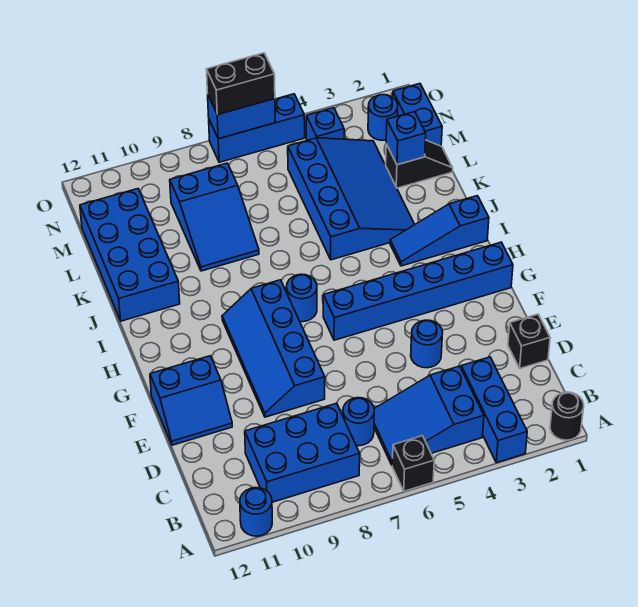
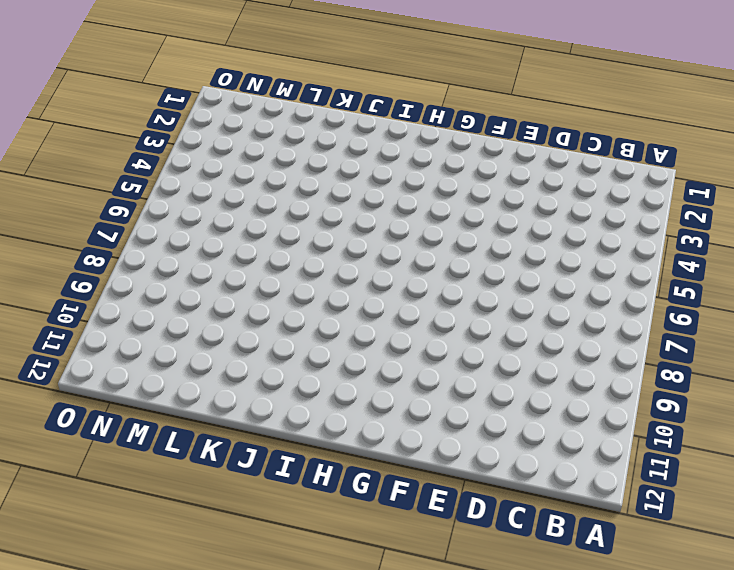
none -> black round brick A1 level 1
none -> blue brick A3:C3 level 1
none -> black brick A6 level 1

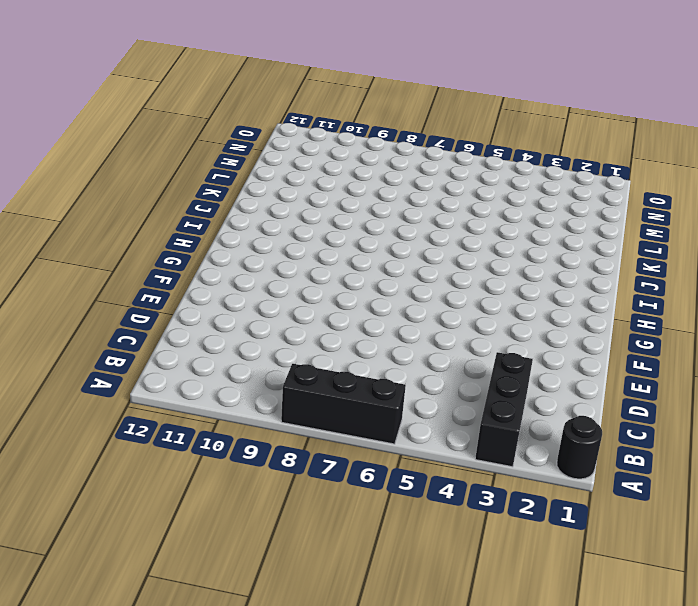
black brick A3:C3 level 1 -> blue brick A3:C3 level 1
black brick A6:A8 level 1 -> black brick A6 level 1
none -> blue round brick A11 level 1
none -> blue slope B4:C6 level 1 top 4
none -> blue brick B8:C10 level 1

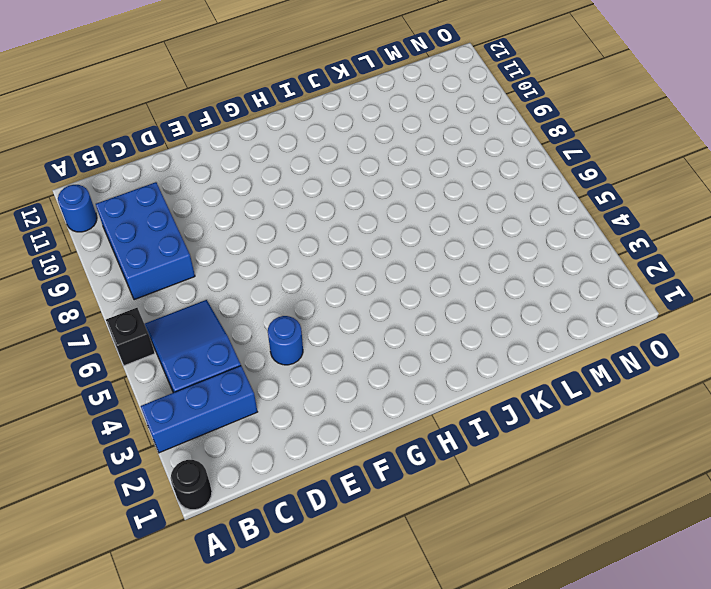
none -> blue round brick C7 level 1
none -> black brick D1 level 1
none -> blue slope E8:H9 level 1 top 8

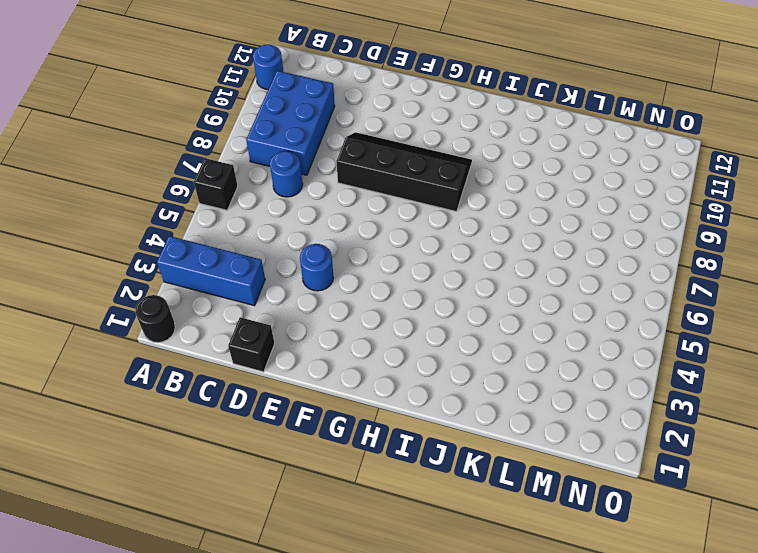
black slope E8:H9 level 1 top 8 -> blue slope E8:H9 level 1 top 8
none -> blue slope B4:C6 level 1 top 4
none -> blue slope E11:F12 level 1 top F
none -> blue brick G1:G6 level 1

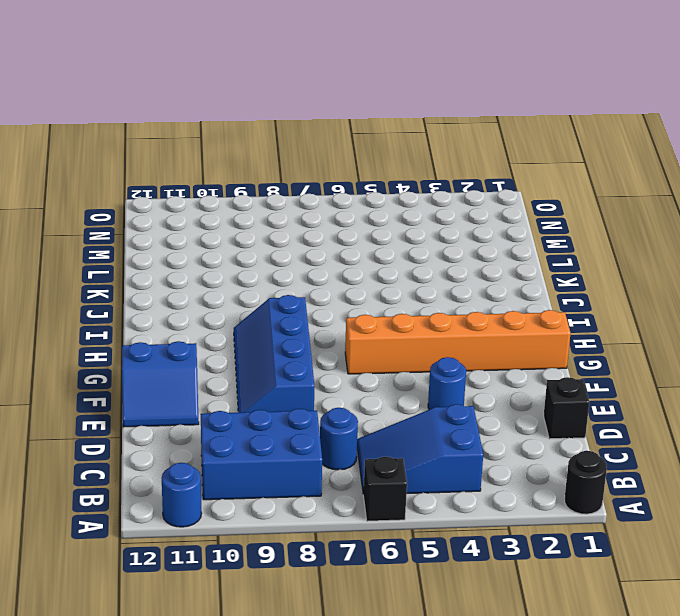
orange brick G1:G6 level 1 -> blue brick G1:G6 level 1
none -> blue brick A3:C3 level 1
none -> blue round brick H7 level 1
none -> blue slope I1:I3 level 1 top 1

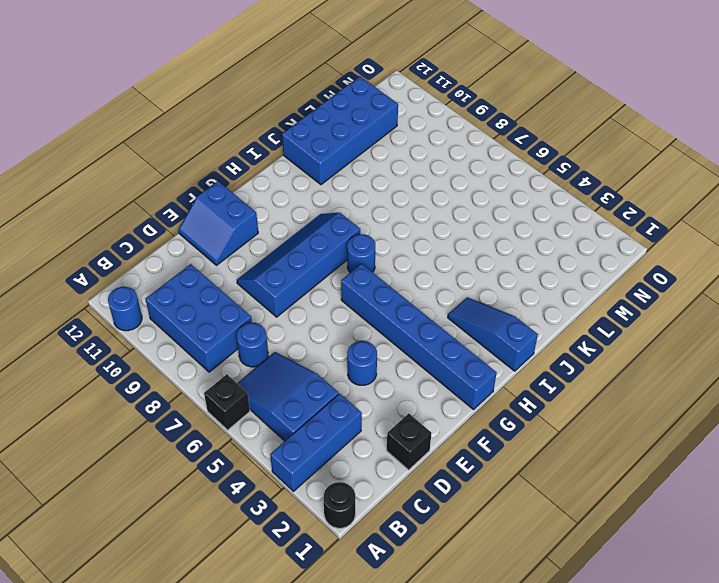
none -> blue slope J3:M5 level 1 top 5
none -> blue slope K8:M9 level 1 top M
none -> black slope L1:L2 level 1 top 2

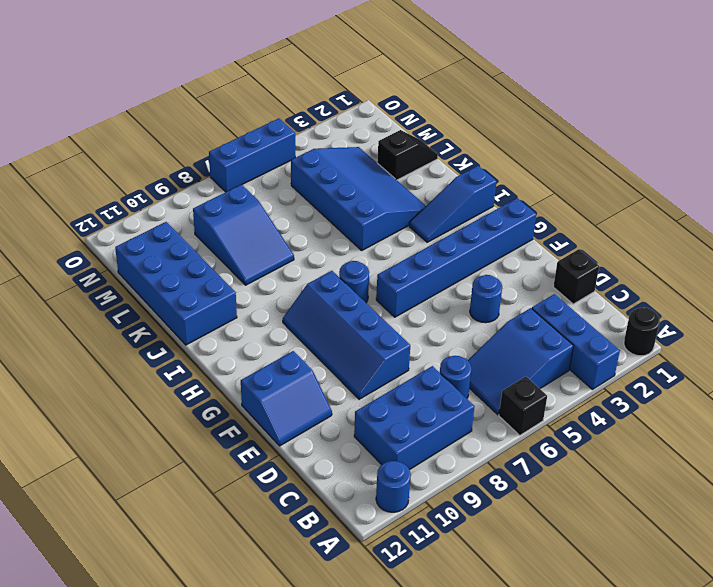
none -> blue brick M1:N1 level 1
none -> blue round brick N2 level 1
none -> blue brick N4 level 1

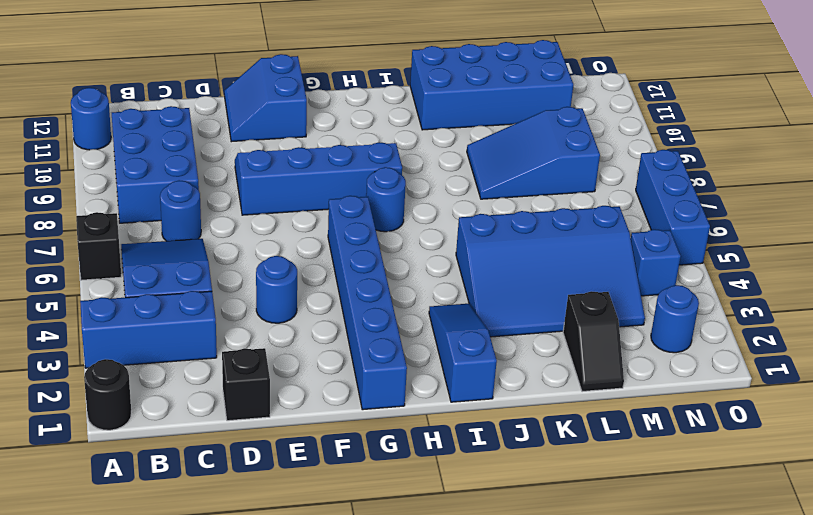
none -> blue brick M1:N1 level 1
none -> blue brick L2 level 2
none -> blue brick O6:O7 level 2

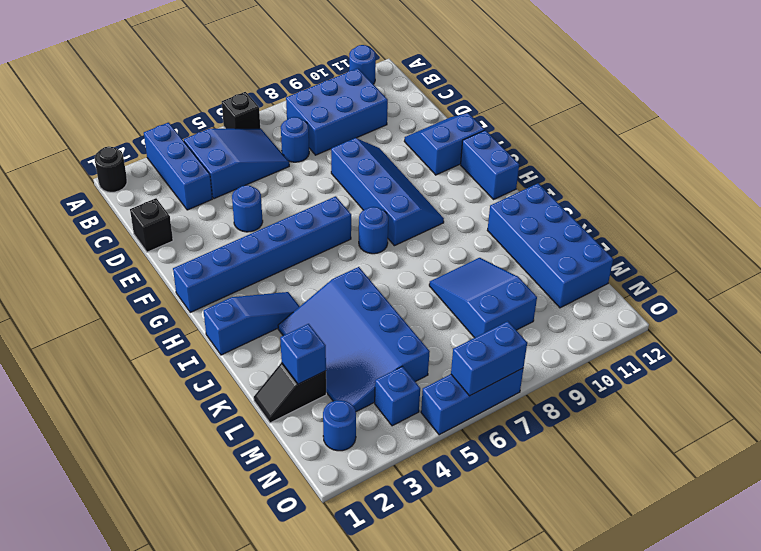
blue brick G12:H12 level 1 -> blue brick M1:N1 level 1
none -> black brick O6:O7 level 3

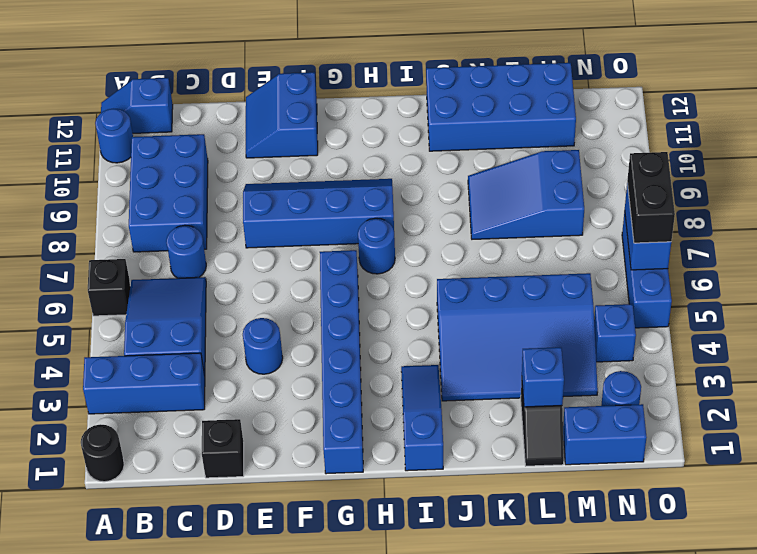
blue slope A12:B12 level 1 top B -> none

